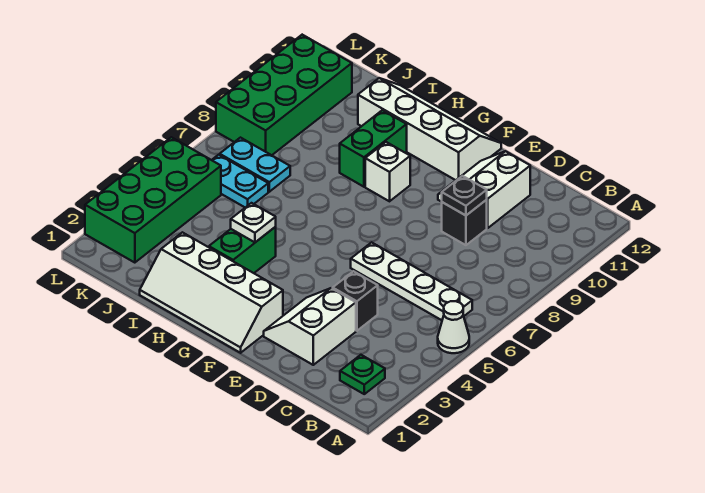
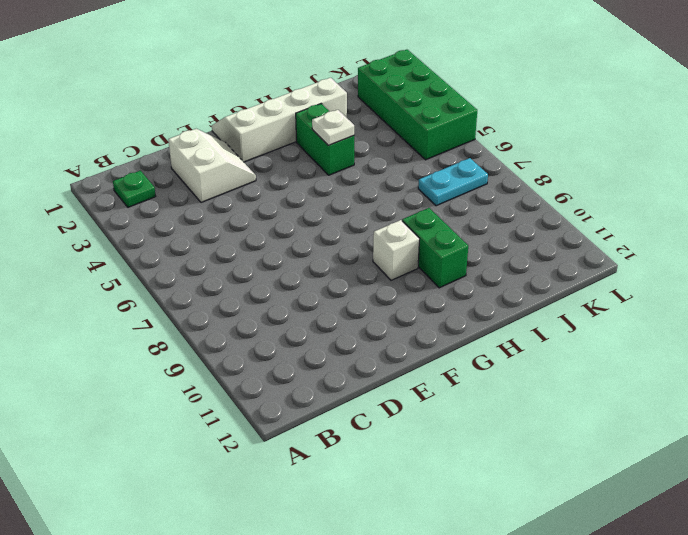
none -> white cone A5 level 1
none -> white plate B6:E6 level 1
none -> black brick D4 level 1

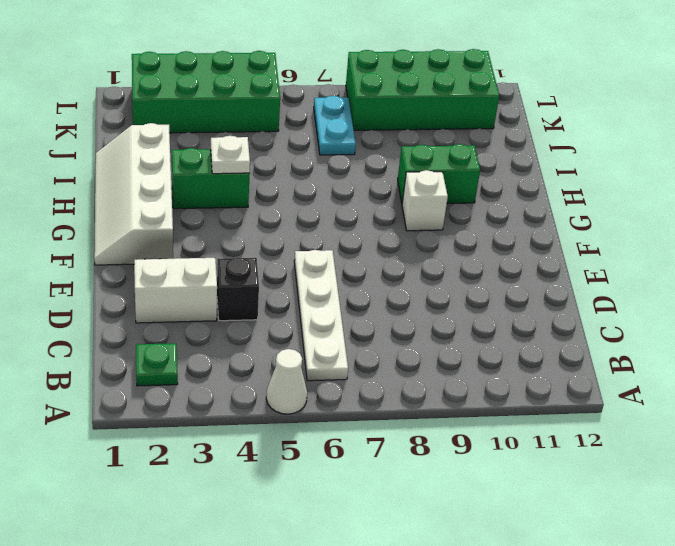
none -> black brick D9 level 1
none -> white slope D10:E11 level 1 top D
none -> white slope F11:I12 level 1 top 11

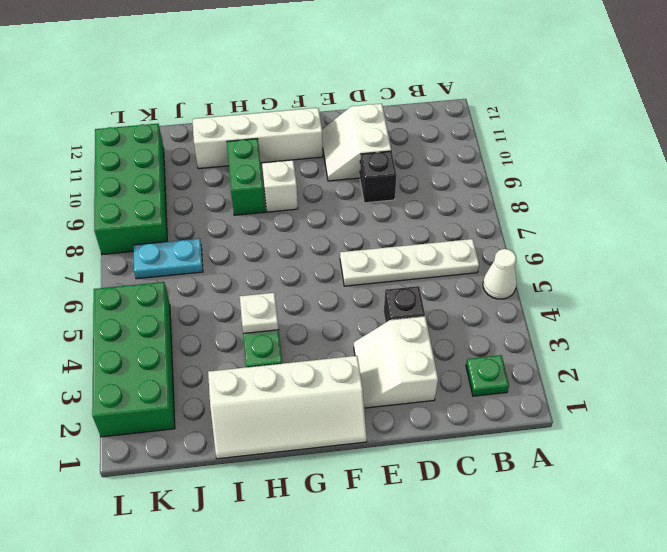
none -> cyan plate J6:K6 level 1
none -> black plate D9 level 2

